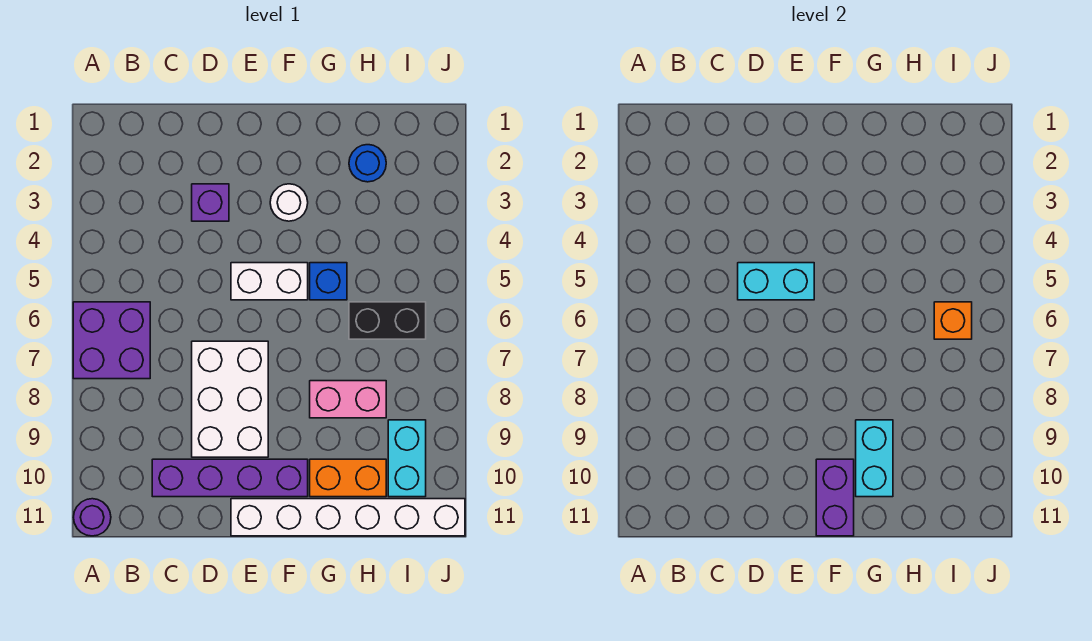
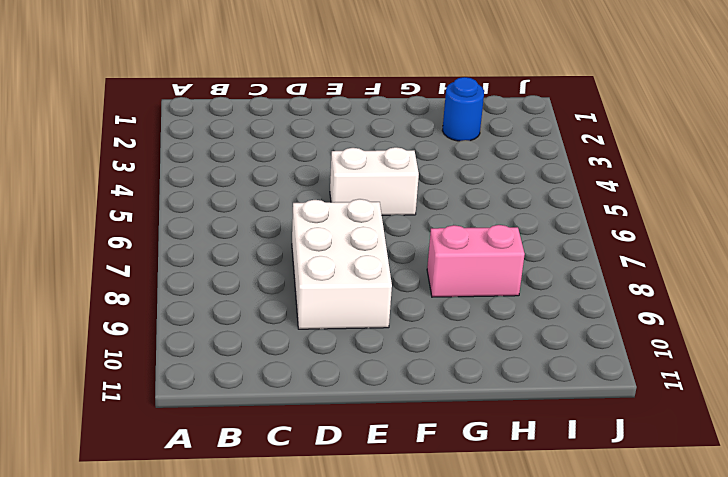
none -> purple brick A6:B7 level 1
none -> purple round brick A11 level 1
none -> purple brick C10:F10 level 1

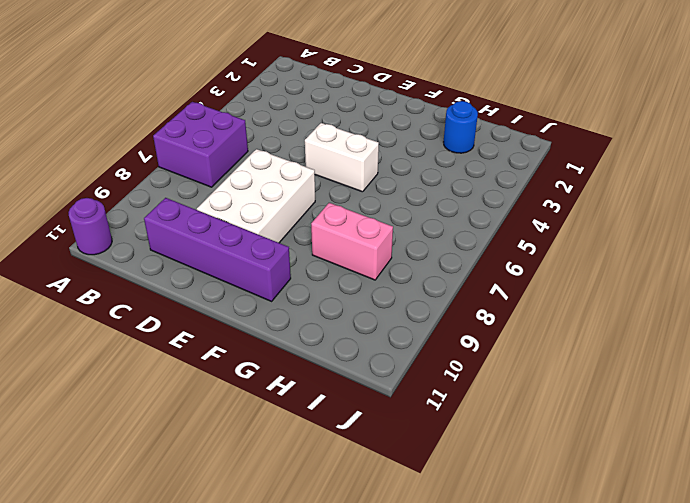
none -> purple brick D3 level 1
none -> white brick E11:J11 level 1
none -> white round brick F3 level 1

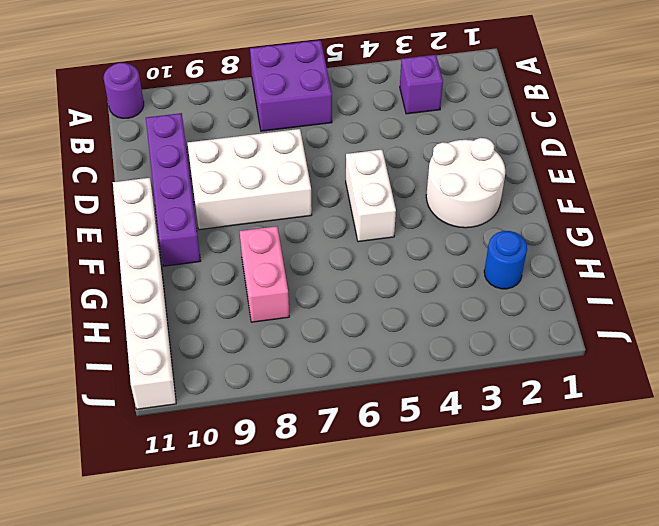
purple brick B3 level 1 -> purple brick D3 level 1
white round brick E2:F3 level 1 -> white round brick F3 level 1
none -> blue brick G5 level 1
none -> orange brick G10:H10 level 1
none -> black brick H6:I6 level 1

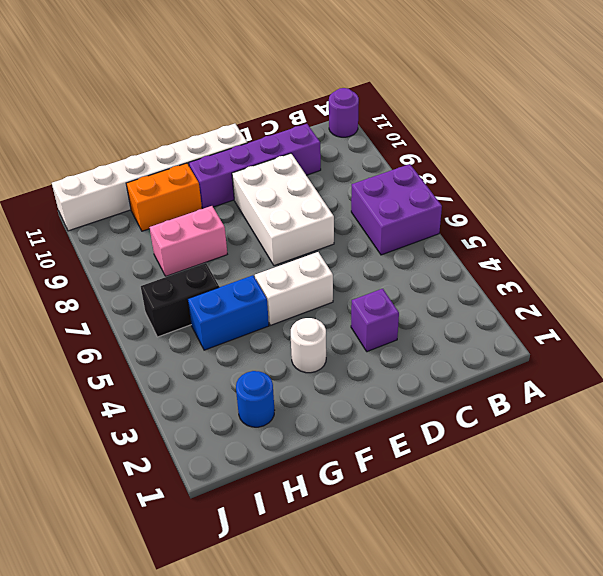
blue brick G5:H5 level 1 -> blue brick G5 level 1
none -> cyan brick I9:I10 level 1
none -> cyan brick D5:E5 level 2
none -> purple brick F10:F11 level 2

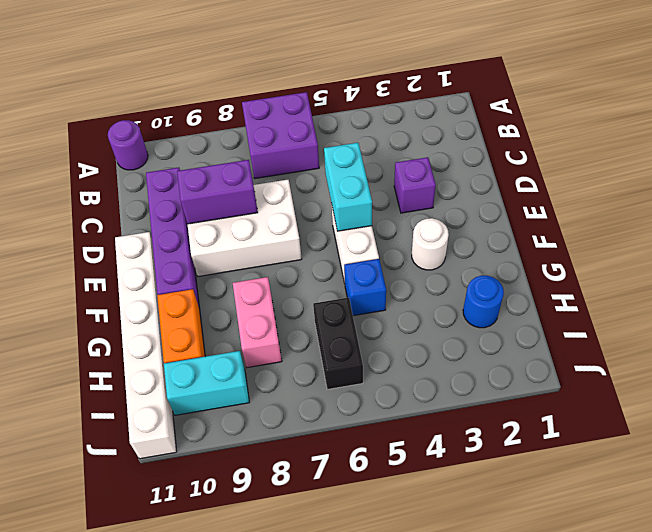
purple brick D8:D9 level 2 -> purple brick F10:F11 level 2
none -> cyan brick G9:G10 level 2
none -> orange brick I6 level 2

